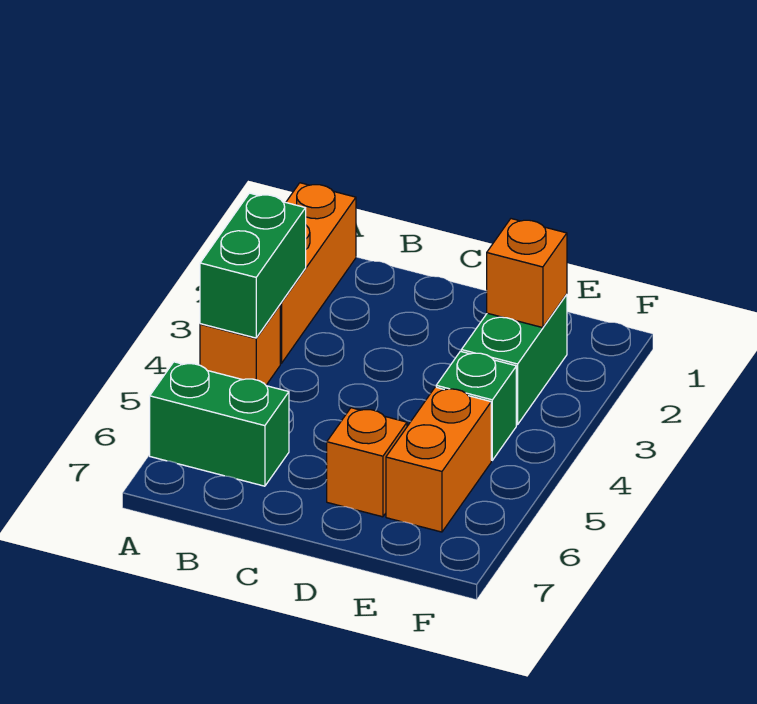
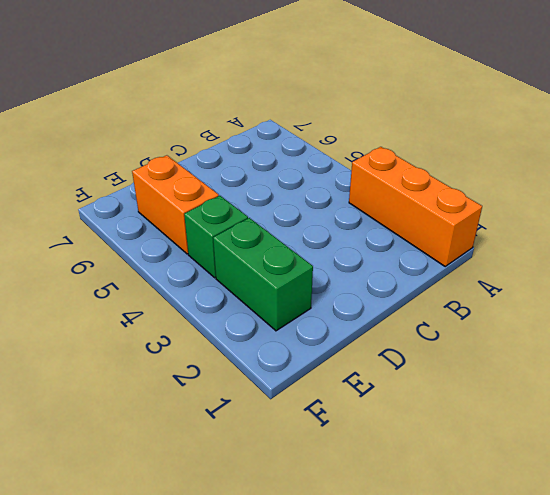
none -> orange brick A4 level 1
none -> green brick A6:B6 level 1

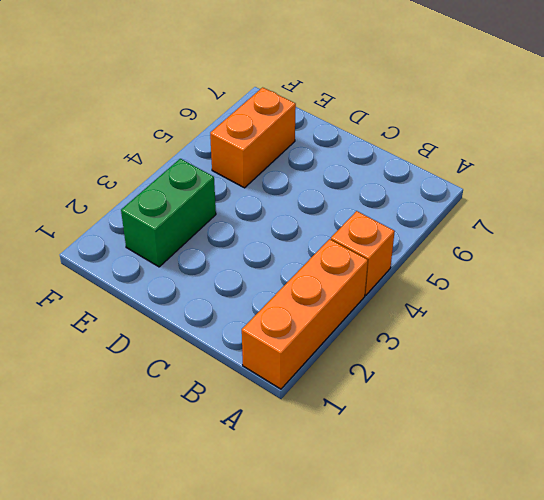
none -> green brick A6:B6 level 1
none -> orange brick D6 level 1

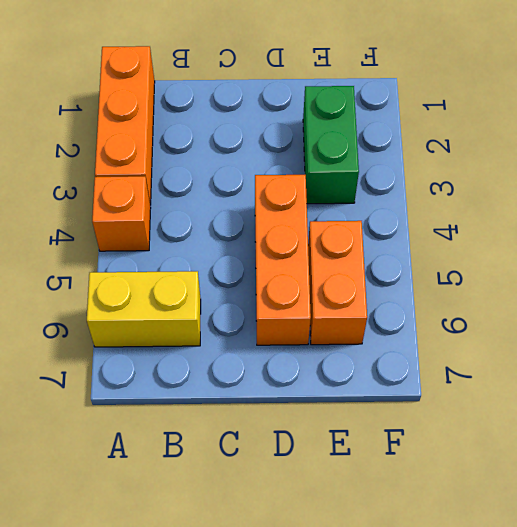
yellow brick A6:B6 level 1 -> green brick A6:B6 level 1
orange brick D4:D6 level 1 -> orange brick D6 level 1
none -> green brick E4 level 1
none -> green brick A3:A4 level 2

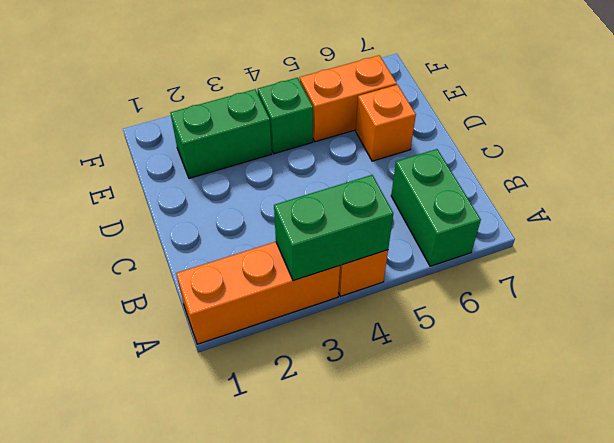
none -> orange brick E2 level 2

